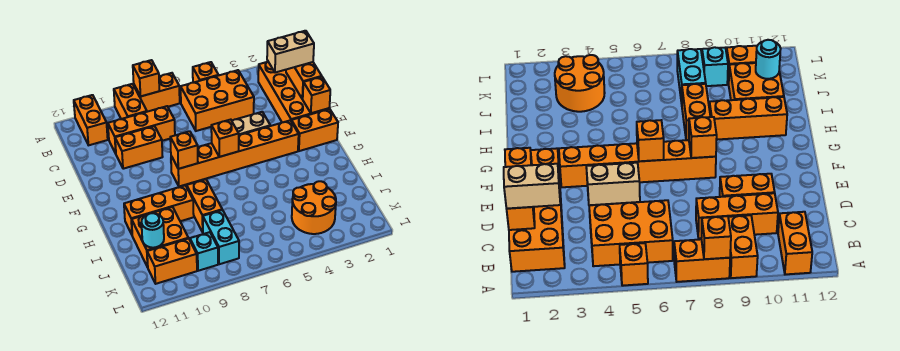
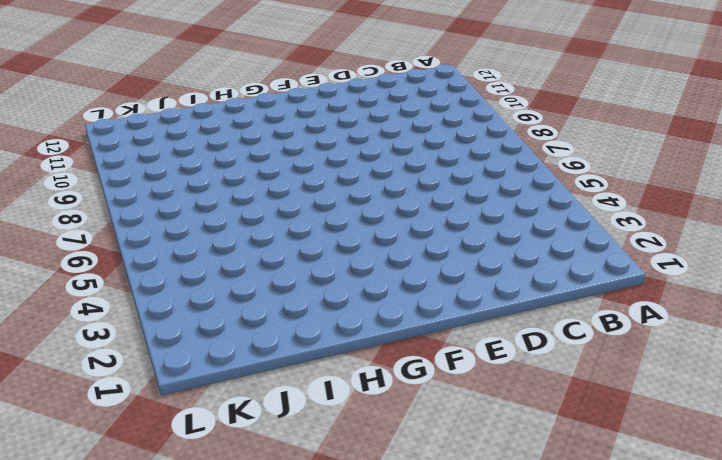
none -> orange brick A5 level 1
none -> orange brick A7:A8 level 1
none -> orange brick A9:B9 level 1

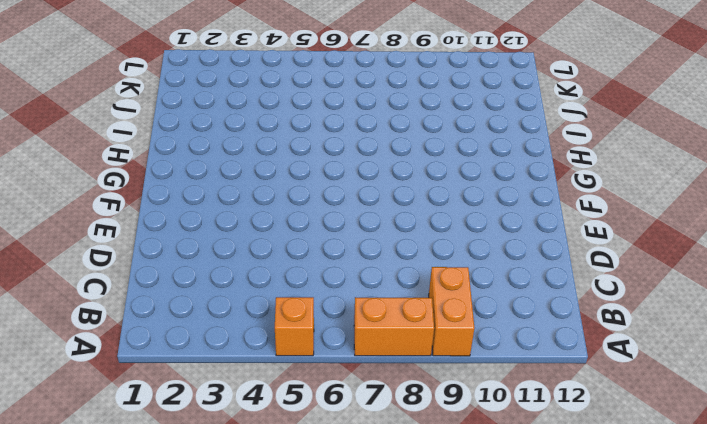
none -> orange brick A11:B11 level 1
none -> orange brick B1:E2 level 1
none -> orange brick B4:C6 level 1

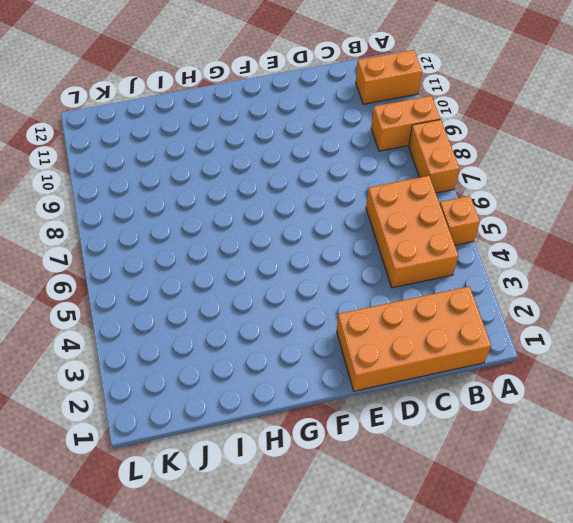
none -> orange brick C8:C10 level 1
none -> orange brick D9:D10 level 1
none -> tan brick E4:E5 level 1

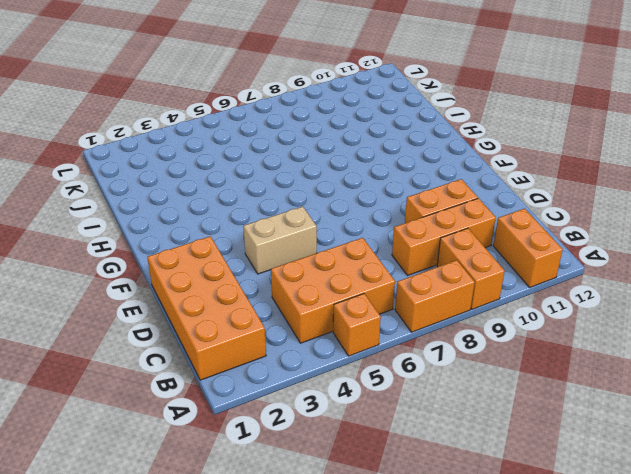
none -> orange brick F1:F2 level 1
none -> orange brick F3:F8 level 1
none -> orange brick H8:I8 level 1

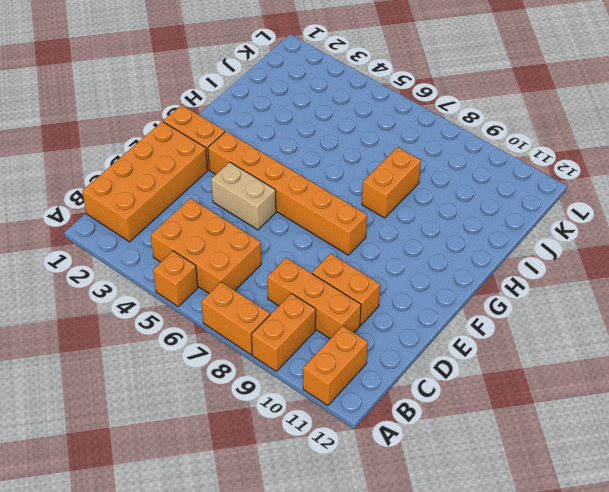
none -> orange brick H9:H11 level 1
none -> orange brick I10:J11 level 1
none -> orange round brick J3:K4 level 1

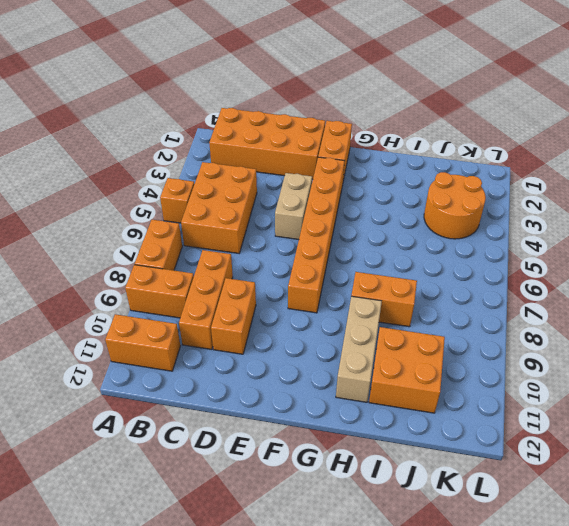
tan brick H9:H11 level 1 -> orange brick H9:H11 level 1
none -> cyan brick J8:K8 level 1
none -> cyan brick K9 level 1
none -> orange brick K10:K11 level 1

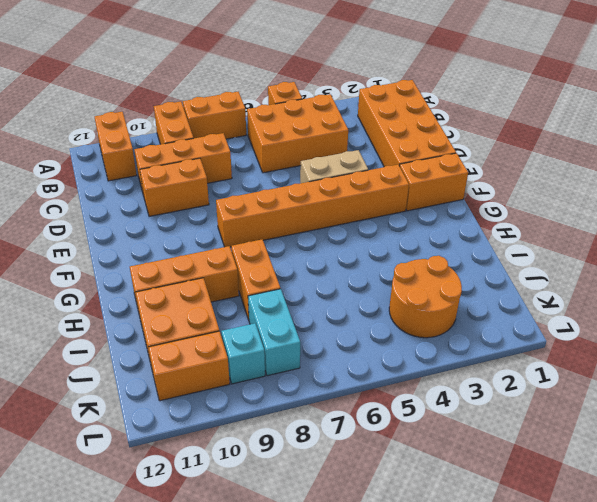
none -> orange brick A8 level 2
none -> orange brick C1:D1 level 2
none -> orange brick E1 level 2

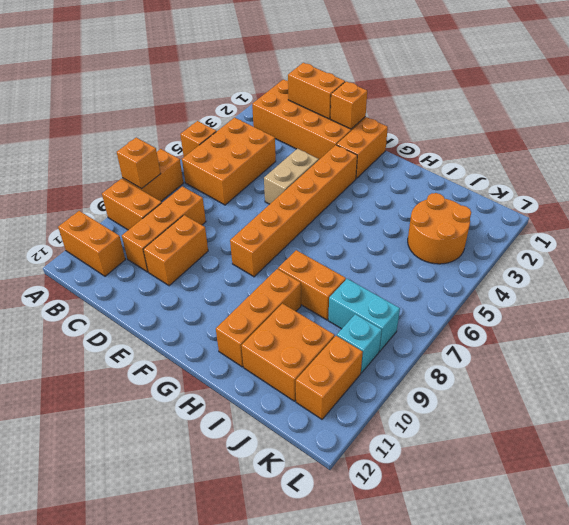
none -> orange brick F6 level 2
none -> orange brick F8 level 2
none -> cyan round brick J11 level 2

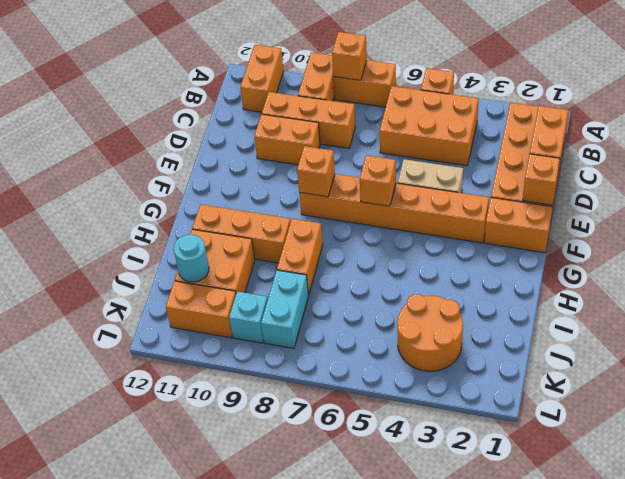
none -> tan brick C1:C2 level 3

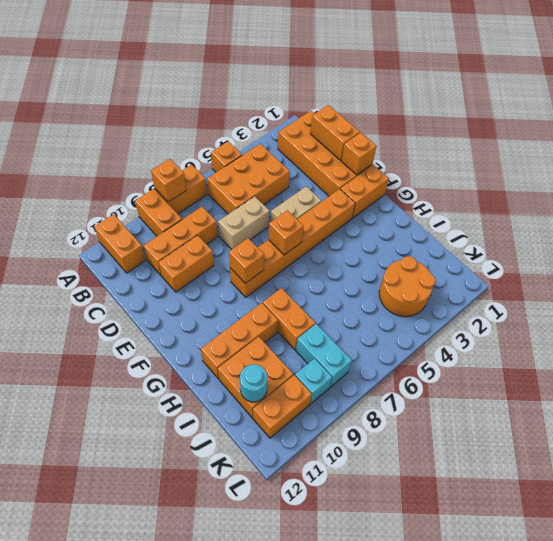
tan brick D6:D7 level 1 -> tan brick C1:C2 level 3

